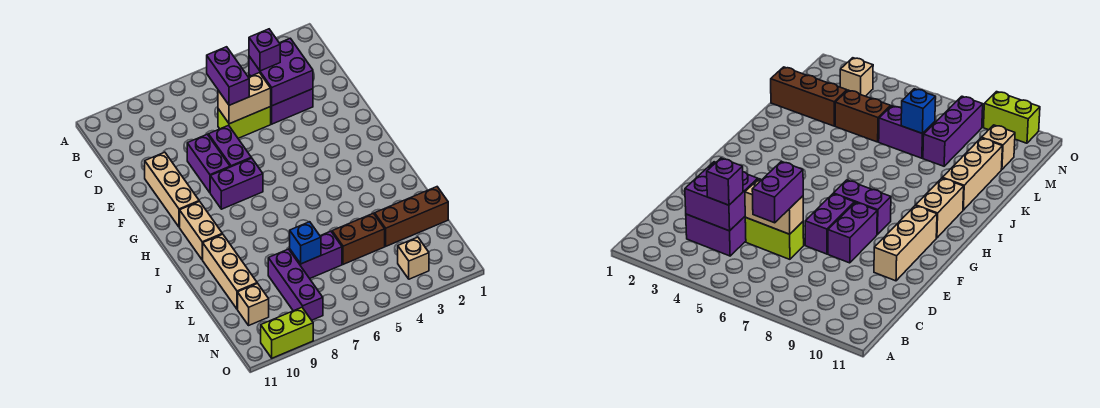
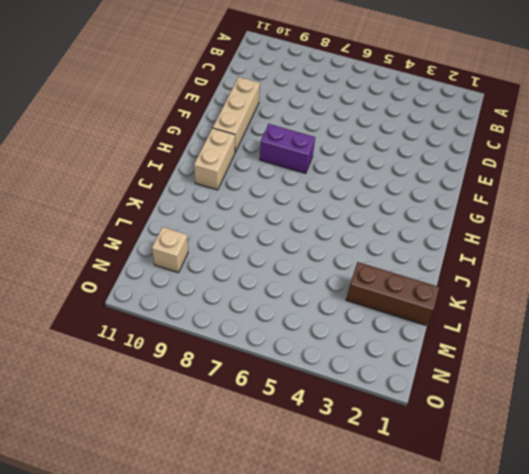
none -> purple brick C3:D4 level 1
none -> lime brick D5:D6 level 1
none -> purple brick E7:F7 level 1

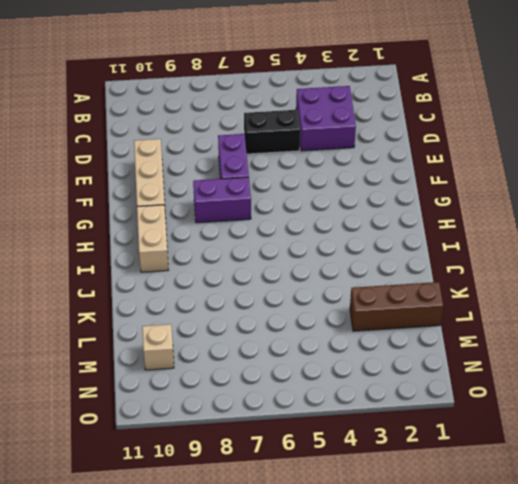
black brick D5:D6 level 1 -> lime brick D5:D6 level 1
none -> purple brick E8:F8 level 1
none -> tan brick J10:L10 level 1
none -> brown brick L4:L5 level 1

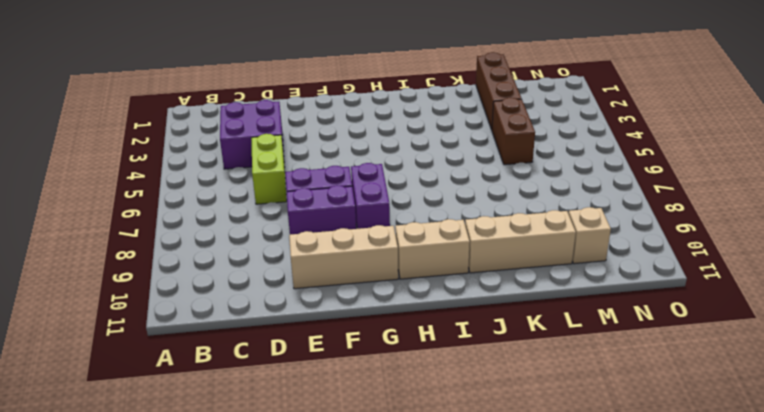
none -> purple brick L6:L7 level 1
none -> purple brick L8:N8 level 1
none -> tan brick N3 level 1

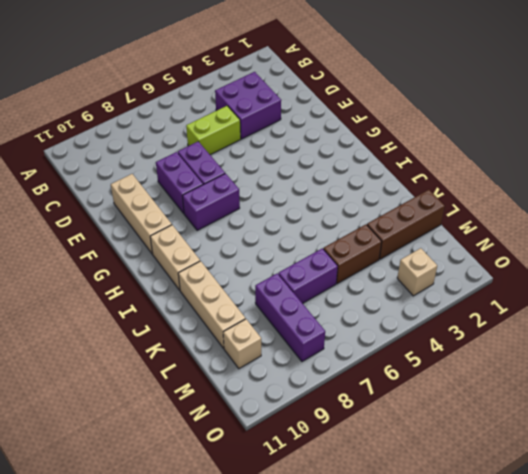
none -> lime brick O9:O10 level 1
none -> purple brick C3:D4 level 2
none -> tan brick D5:D6 level 2

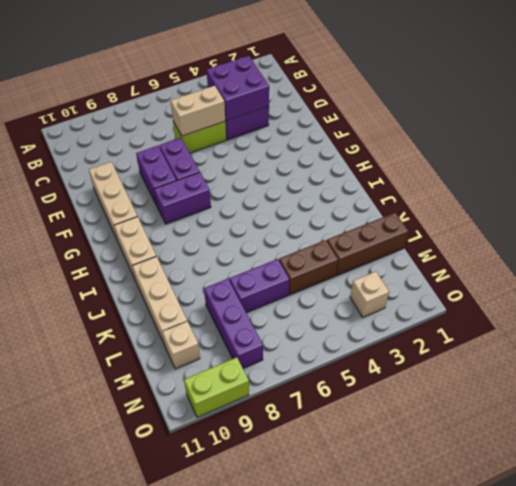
none -> blue brick L7 level 2
none -> purple brick C4 level 3
none -> purple brick C6:D6 level 3

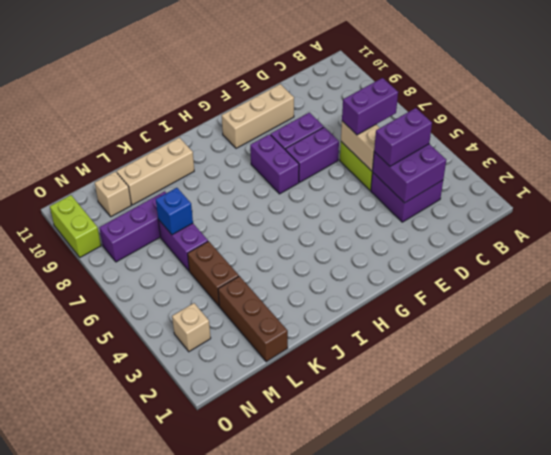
purple brick C4:D4 level 3 -> purple brick C4 level 3
none -> tan brick H10:I10 level 1

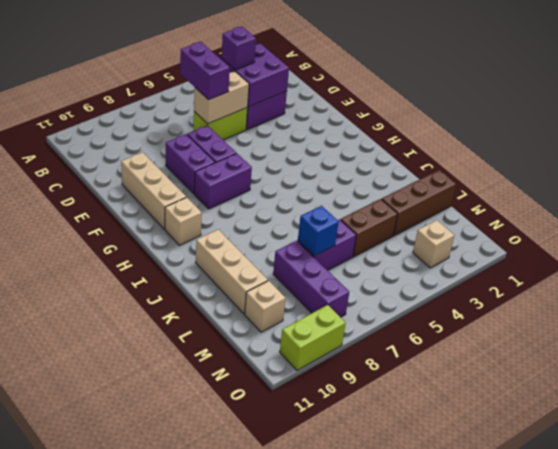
tan brick H10 level 1 -> tan brick H10:I10 level 1

